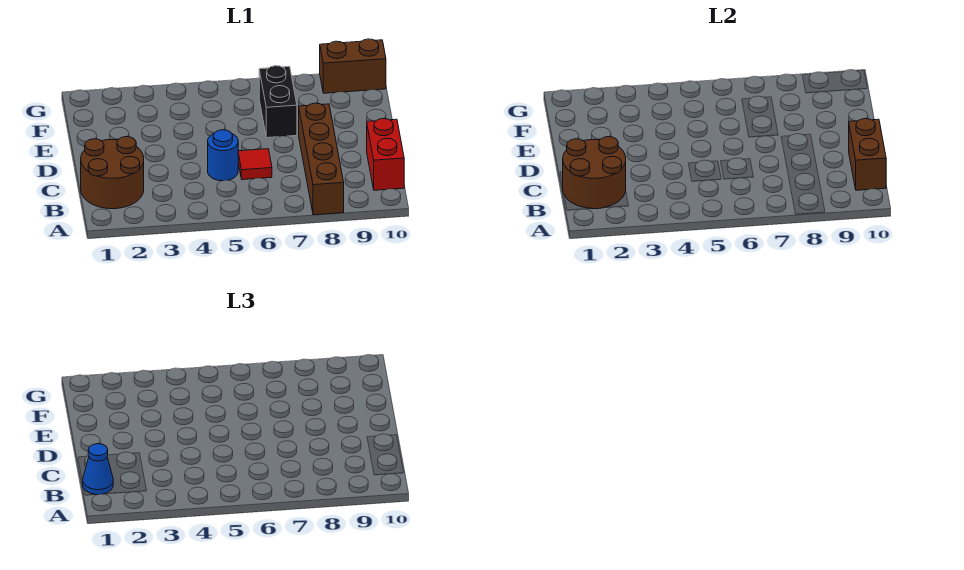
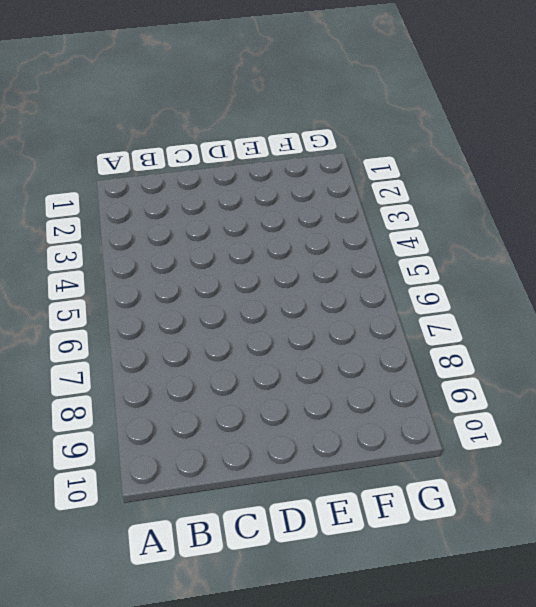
none -> brown brick A8:D8 level 1
none -> brown round brick B1:C2 level 1

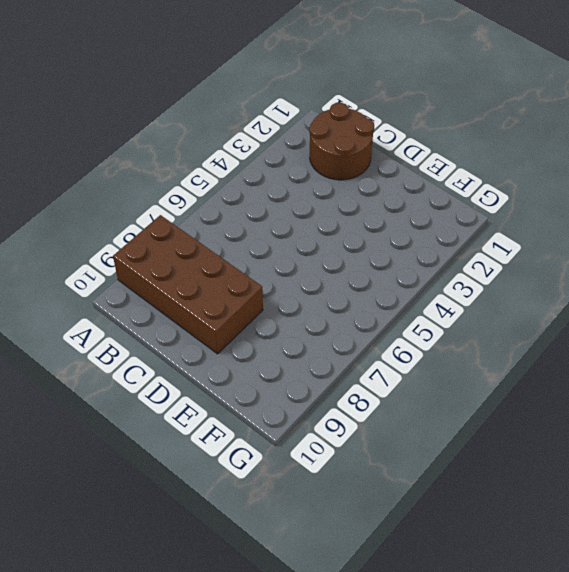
brown brick A8:D9 level 1 -> brown brick A8:D8 level 1
none -> red brick B10:C10 level 1
none -> blue round brick C5 level 1

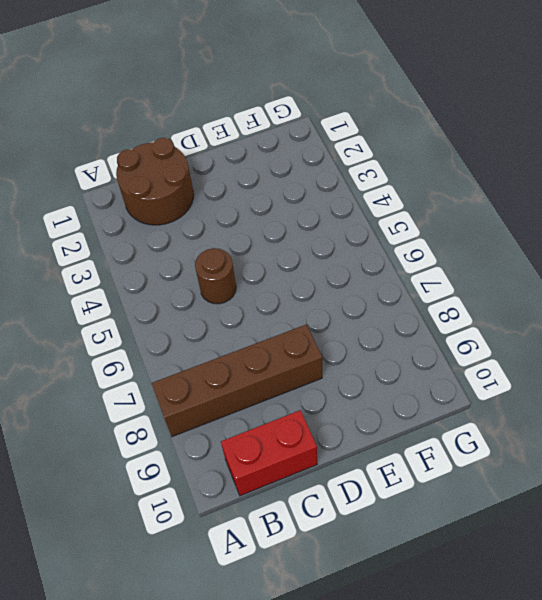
brown round brick C5 level 1 -> blue round brick C5 level 1
none -> red tile C6 level 1
none -> black brick E7:F7 level 1

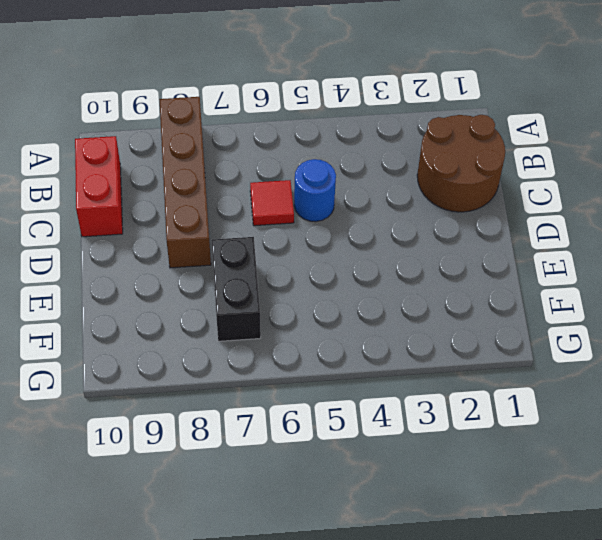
none -> brown brick G9:G10 level 1
none -> brown round brick B1:C2 level 2

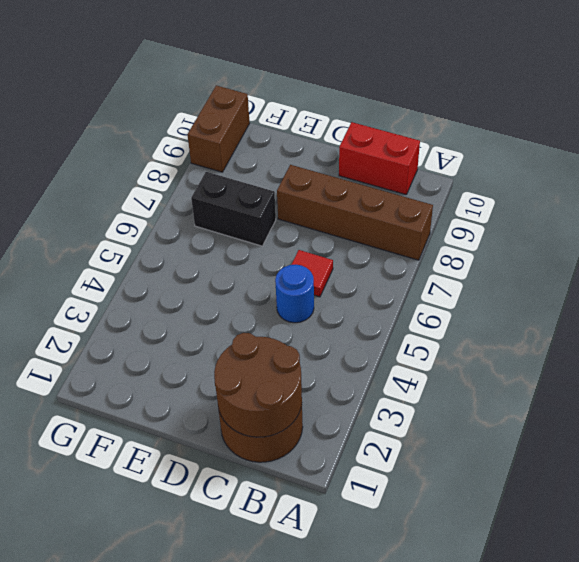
none -> brown brick B10:C10 level 2
none -> blue cone B1 level 3

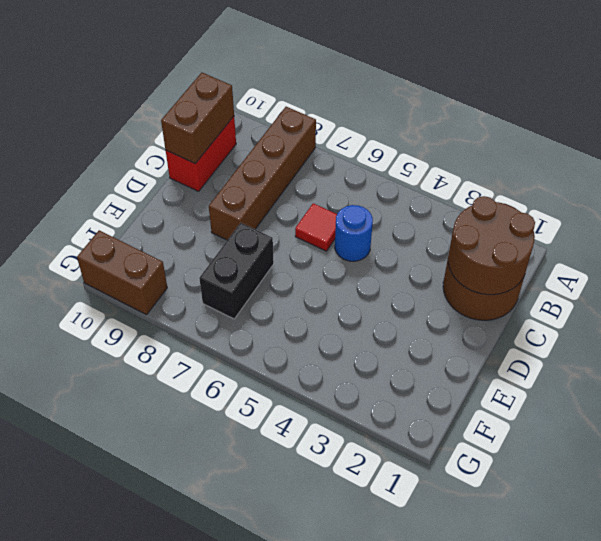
none -> blue cone B1 level 3

